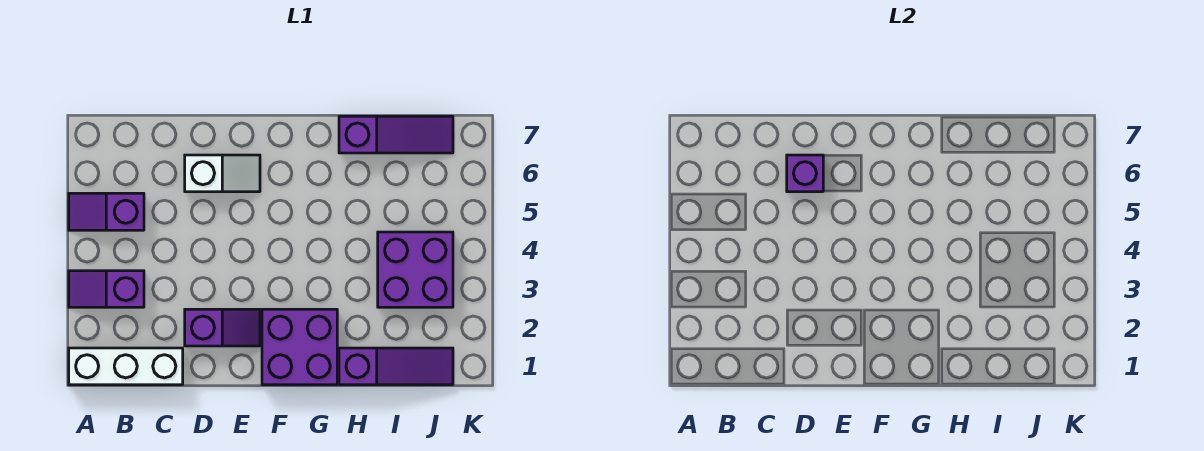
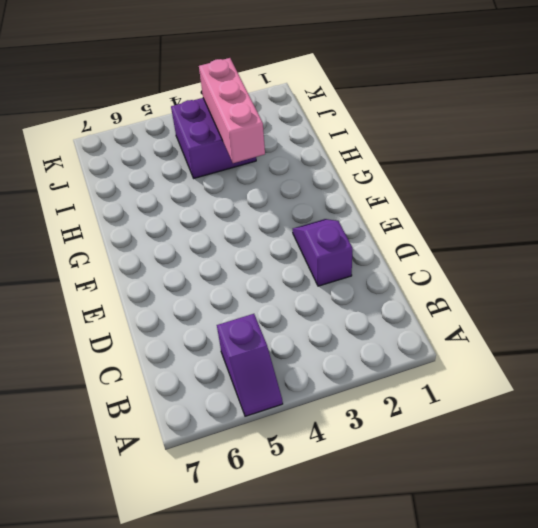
pink brick H3:J3 level 2 -> none
none -> white brick A1:C1 level 1
none -> purple slope A3:B3 level 1 top B

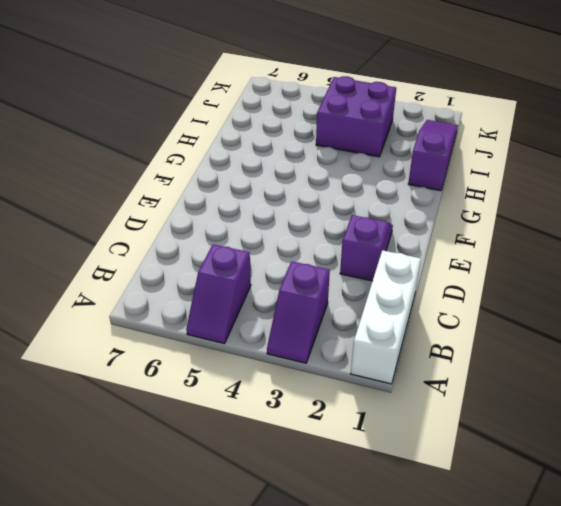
none -> white slope D6:E6 level 1 top D
none -> purple brick F1:G2 level 1

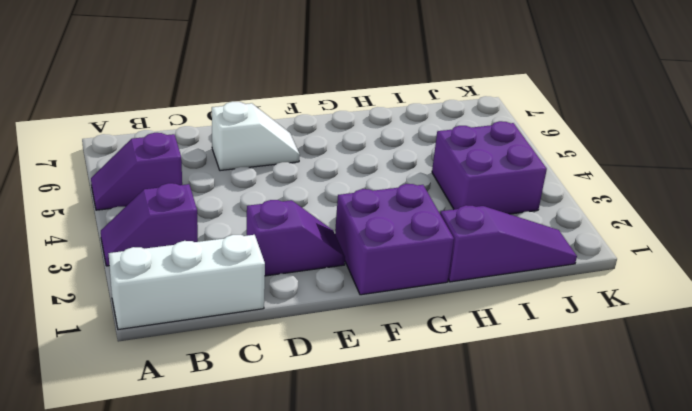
none -> purple slope H7:J7 level 1 top H
none -> purple brick D6 level 2

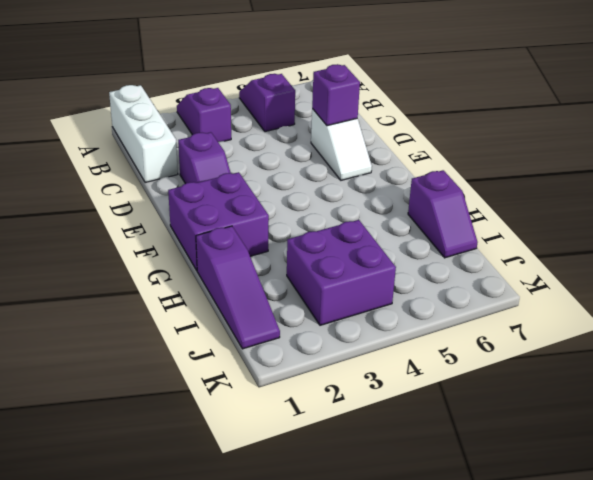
purple slope H7:I7 level 1 top H -> purple slope H7:J7 level 1 top H

